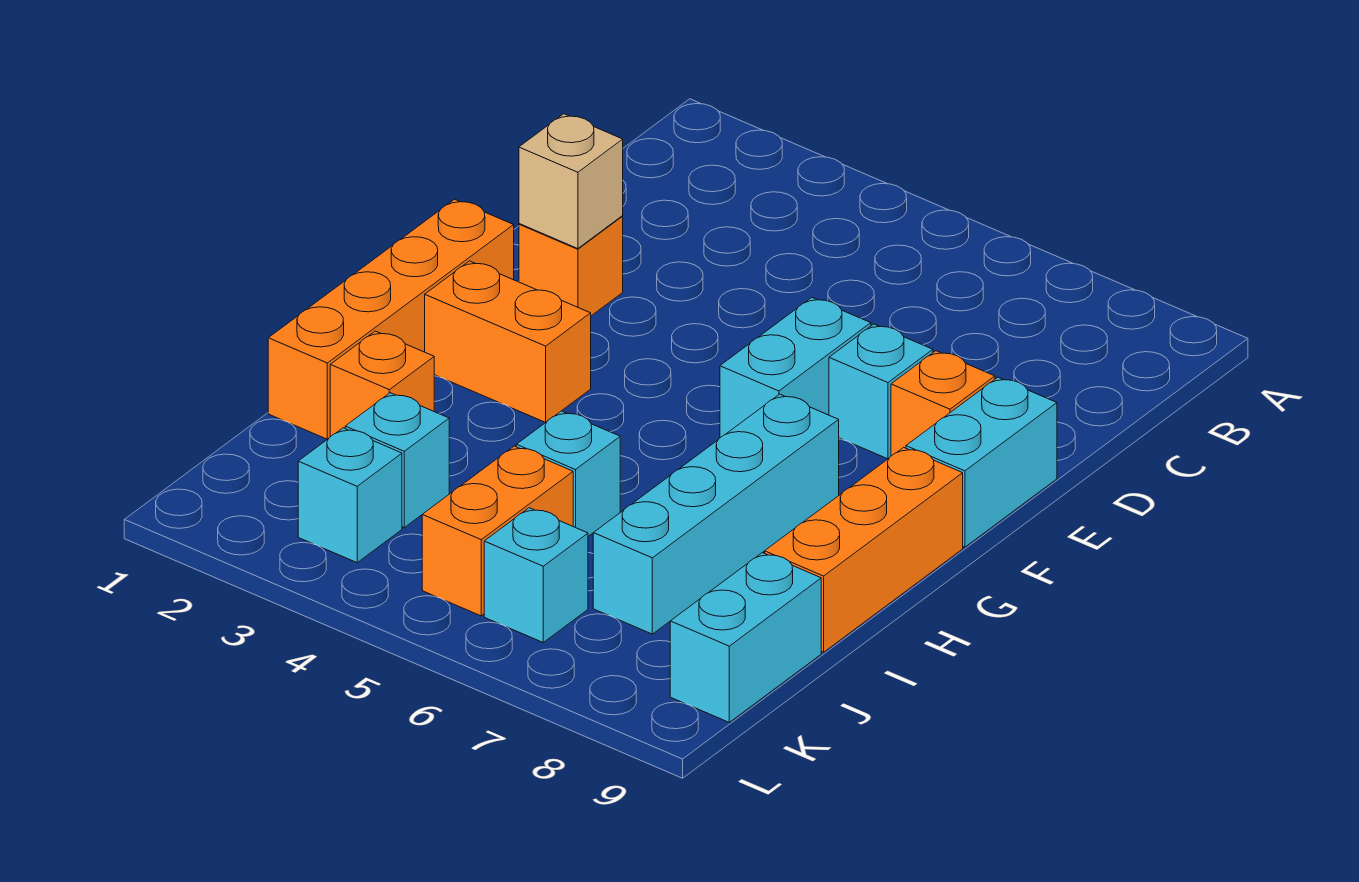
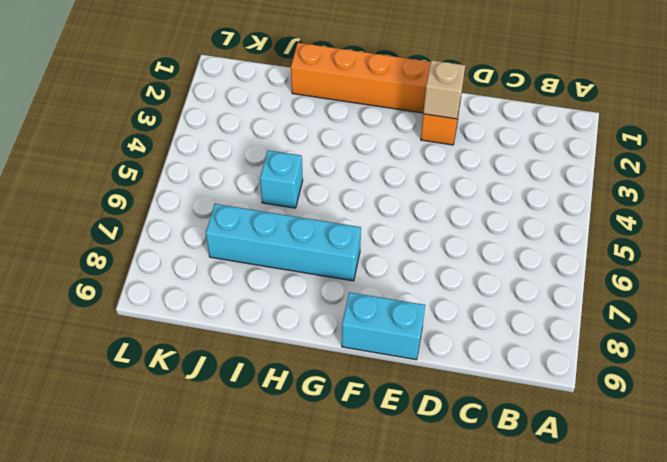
none -> cyan brick E6:F6 level 1
none -> cyan brick E7 level 1
none -> orange brick E8 level 1

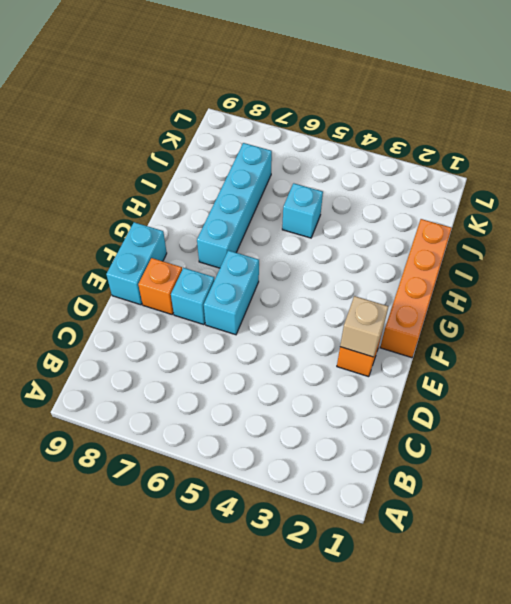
none -> orange brick G2:G3 level 1
none -> orange brick G9:I9 level 1
none -> orange brick I2 level 1

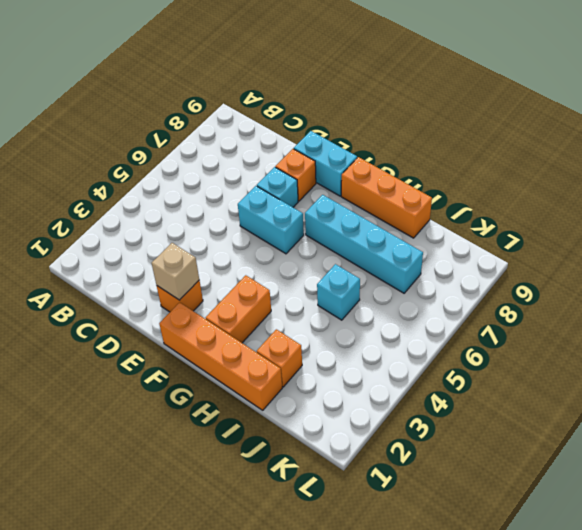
none -> cyan brick J3 level 1
none -> orange brick J5:K5 level 1
none -> cyan brick J9:K9 level 1

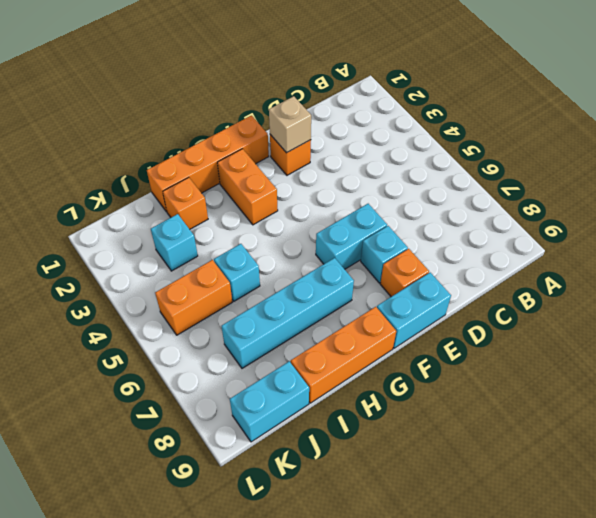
none -> cyan brick K3 level 1
none -> cyan brick K6 level 1

